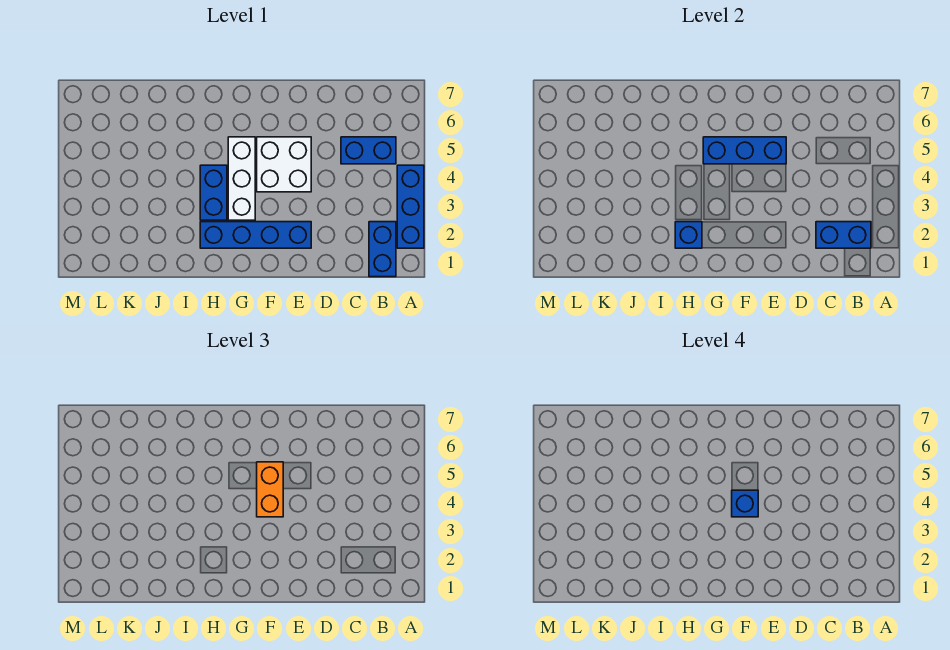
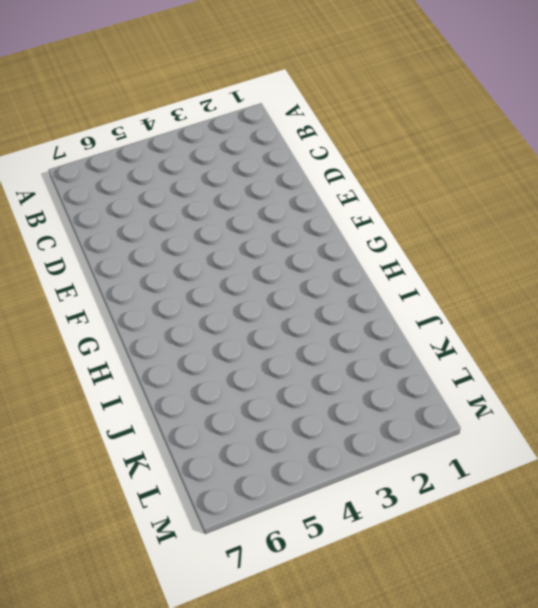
none -> blue brick A2:A4 level 1
none -> blue brick B1:B2 level 1
none -> blue brick B5:C5 level 1

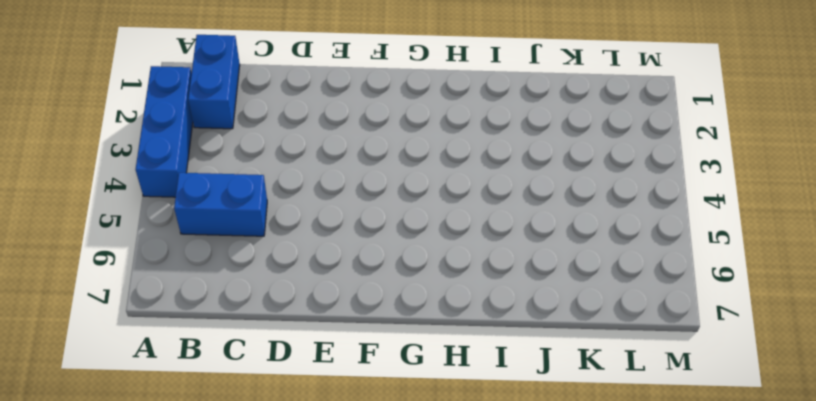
none -> blue brick E2:H2 level 1
none -> white brick E4:F5 level 1
none -> white brick G3:G5 level 1

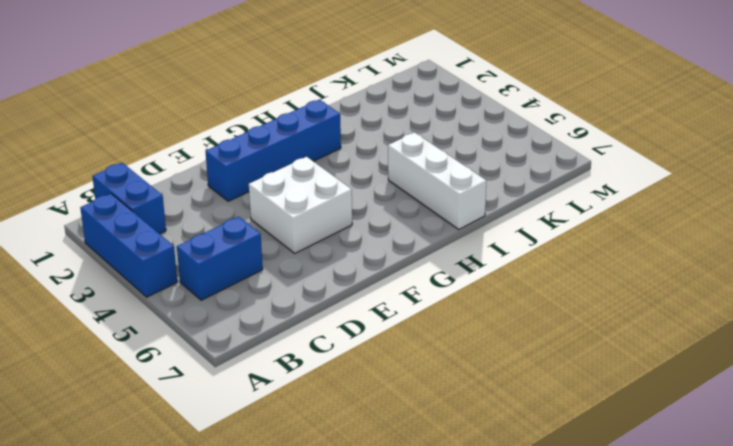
white brick I5:I7 level 1 -> white brick G3:G5 level 1
none -> blue brick H3:H4 level 1
none -> blue brick B2:C2 level 2
none -> blue brick E5:G5 level 2

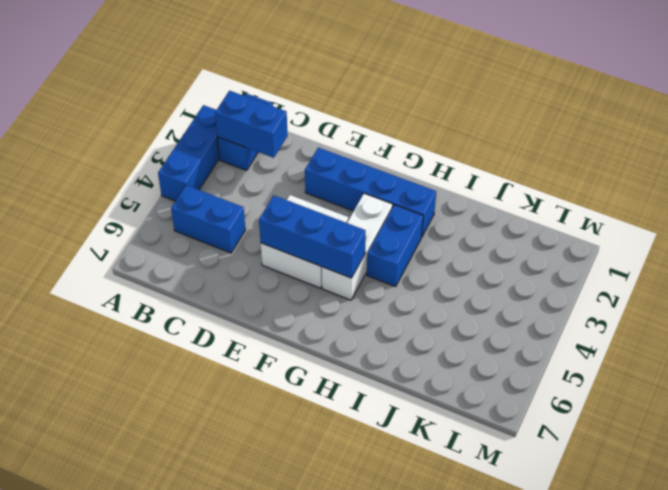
none -> blue brick H2 level 2
none -> orange brick F4:F5 level 3
none -> blue brick F4 level 4

